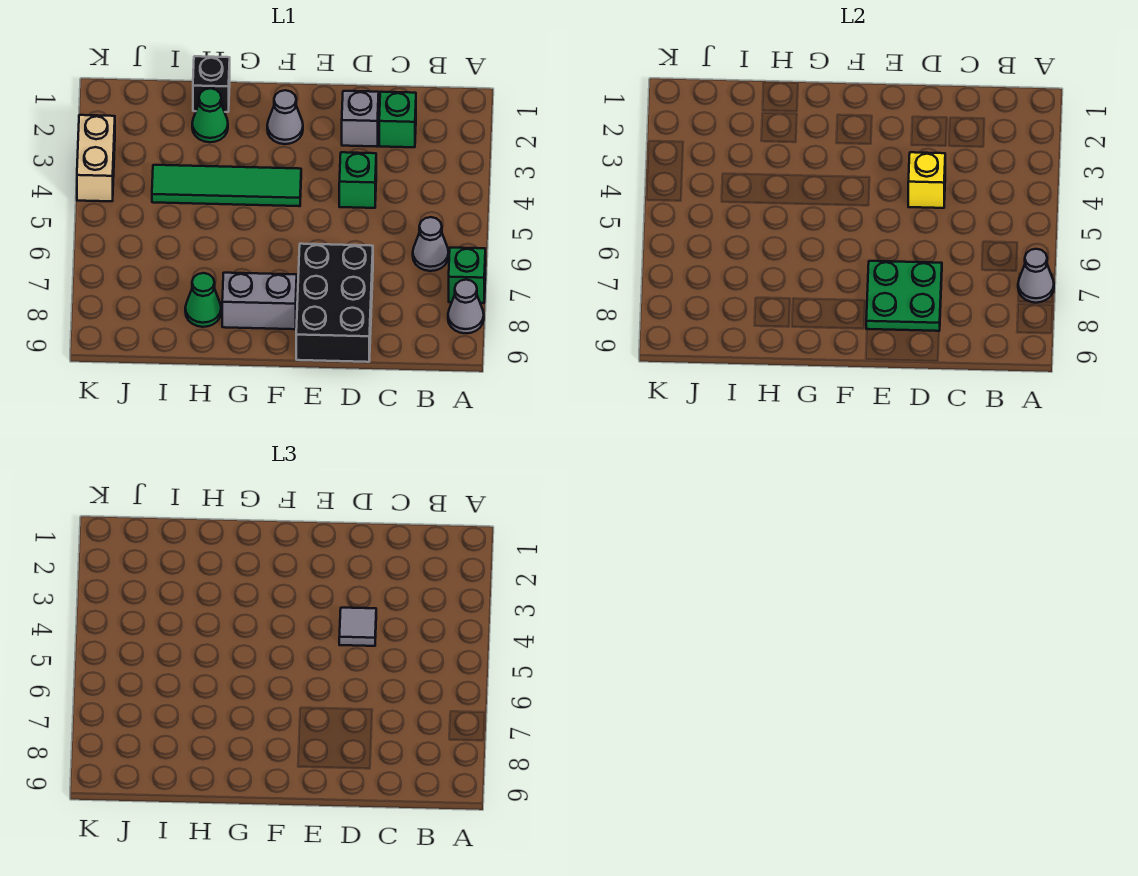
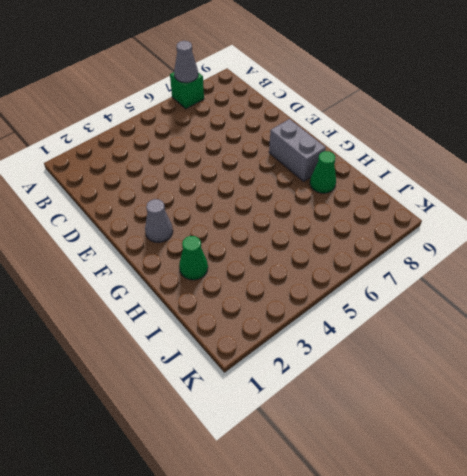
none -> grey cone A8 level 1
none -> grey cone B6 level 1
none -> green brick C2 level 1

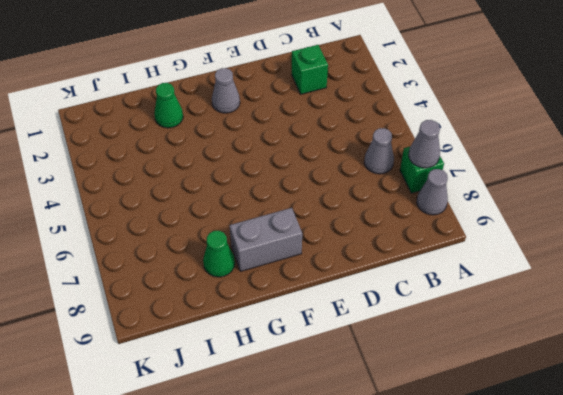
none -> grey brick D2 level 1
none -> green brick D4 level 1
none -> black brick D7:E9 level 1

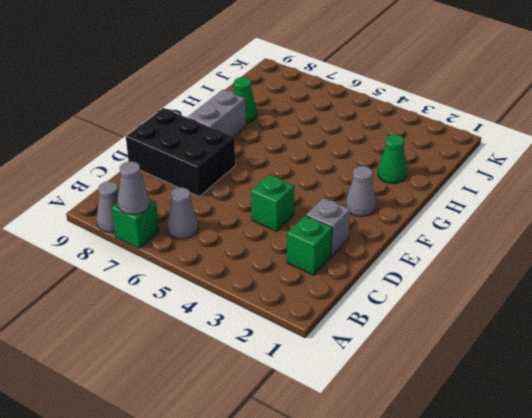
none -> green tile F4:I4 level 1
none -> black brick H1 level 1
none -> tan brick K3:K4 level 1

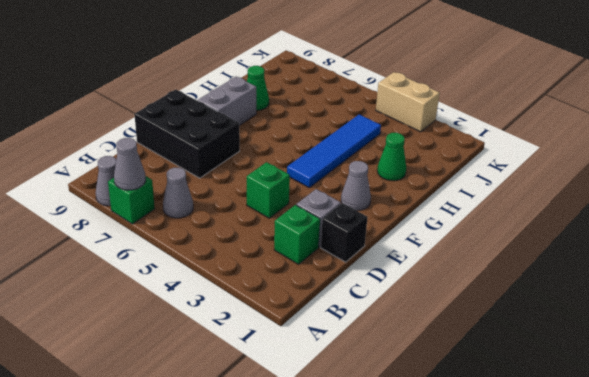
black brick D1 level 1 -> black brick H1 level 1
blue tile F4:I4 level 1 -> green tile F4:I4 level 1
none -> yellow brick D4 level 2
none -> green plate D7:E8 level 2
none -> grey tile D4 level 3

